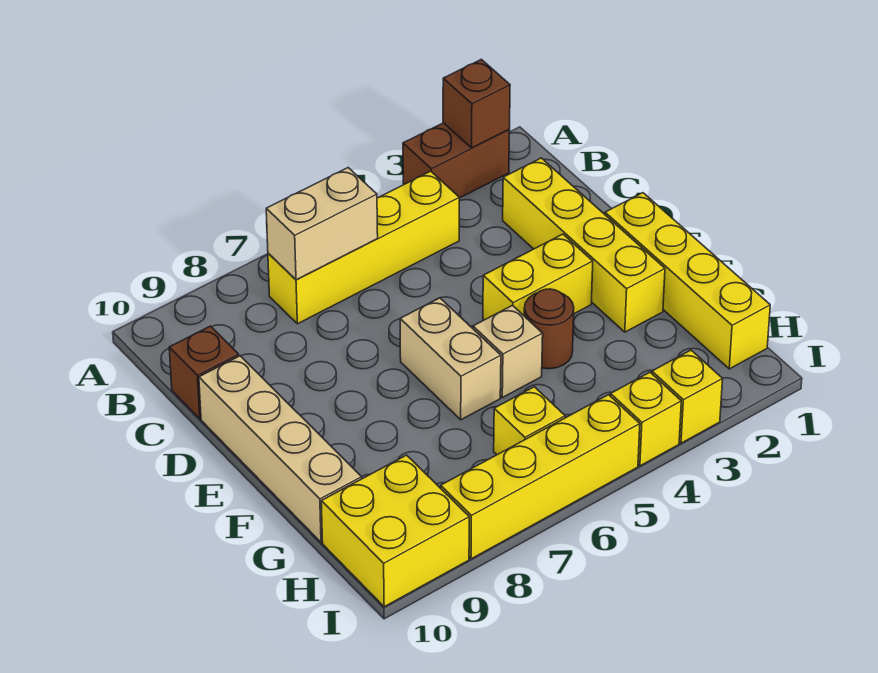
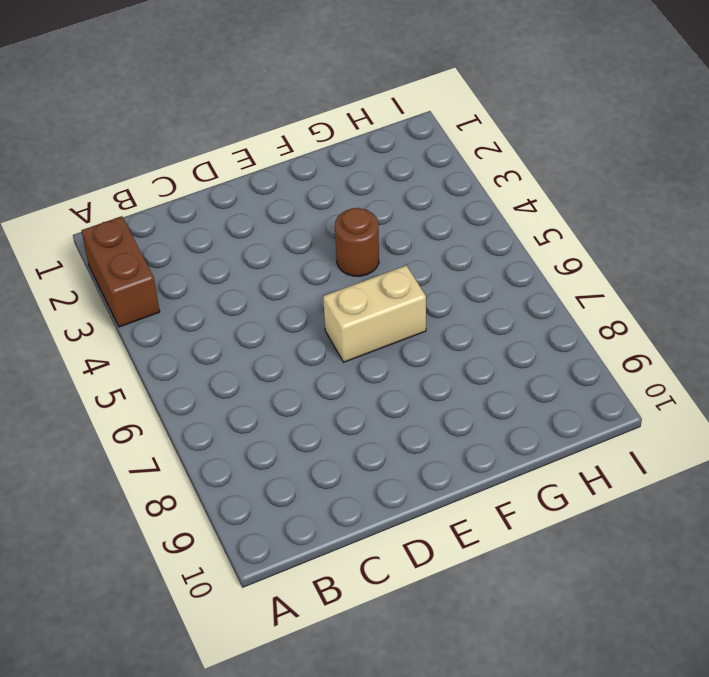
none -> yellow brick B4:B7 level 1
none -> yellow brick C2:F2 level 1
none -> brown brick C10 level 1

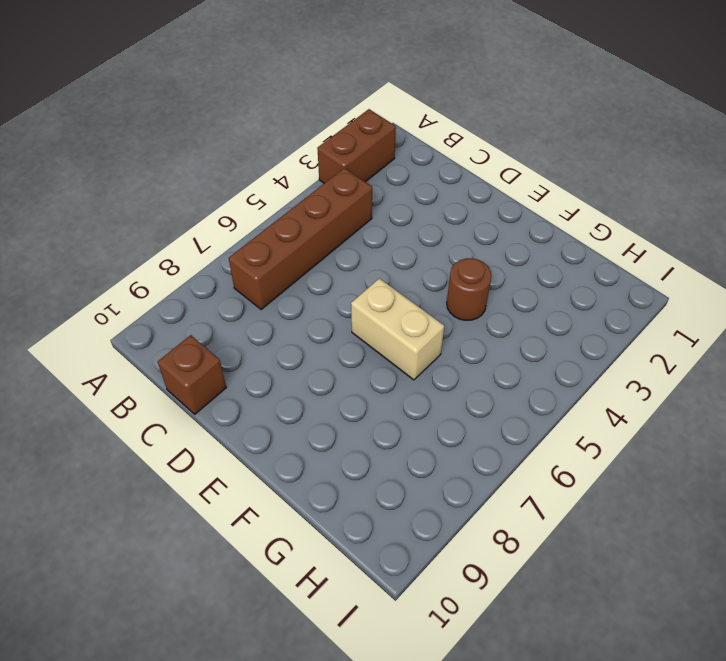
brown brick B4:B7 level 1 -> yellow brick B4:B7 level 1
none -> yellow brick C2:F2 level 1
none -> tan brick D10:G10 level 1
none -> yellow brick E1:H1 level 1

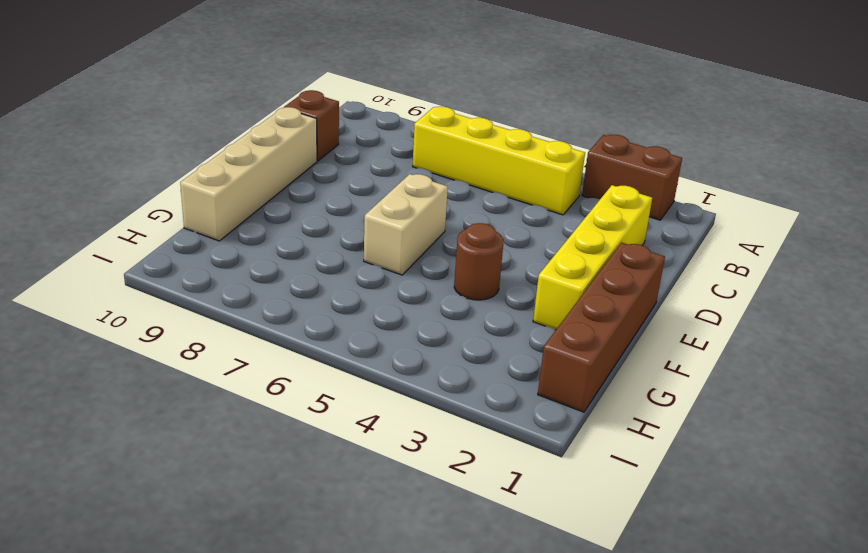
brown brick E1:H1 level 1 -> yellow brick E1:H1 level 1
none -> yellow brick E3:E4 level 1
none -> tan brick F5 level 1
none -> yellow brick H6 level 1

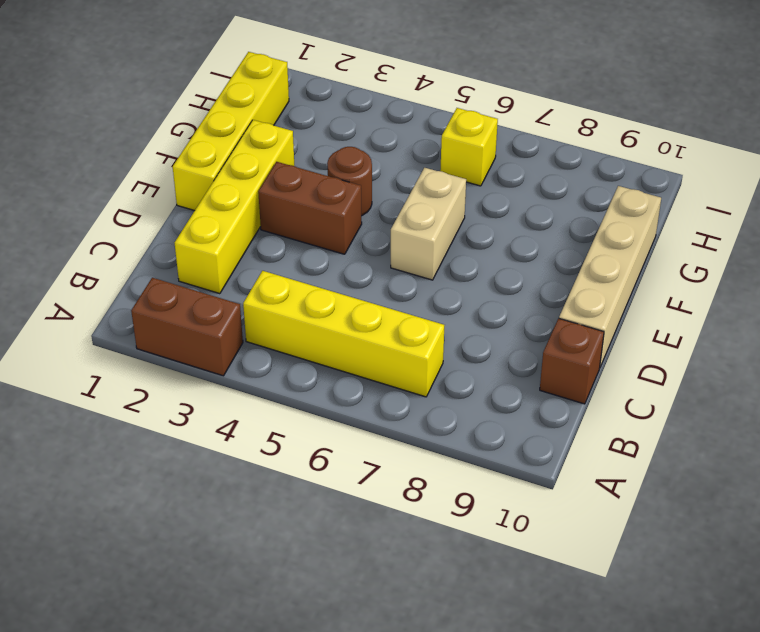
brown brick E3:E4 level 1 -> yellow brick E3:E4 level 1
none -> tan brick F5 level 1
none -> yellow brick H9:I10 level 1
none -> yellow brick I3 level 1

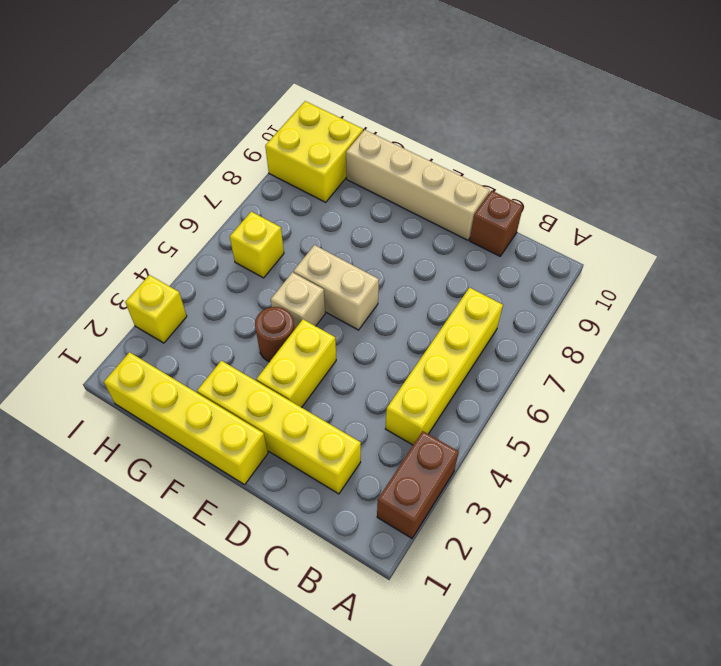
none -> yellow brick I4 level 1
none -> yellow brick I5:I8 level 1
none -> brown brick A2 level 2

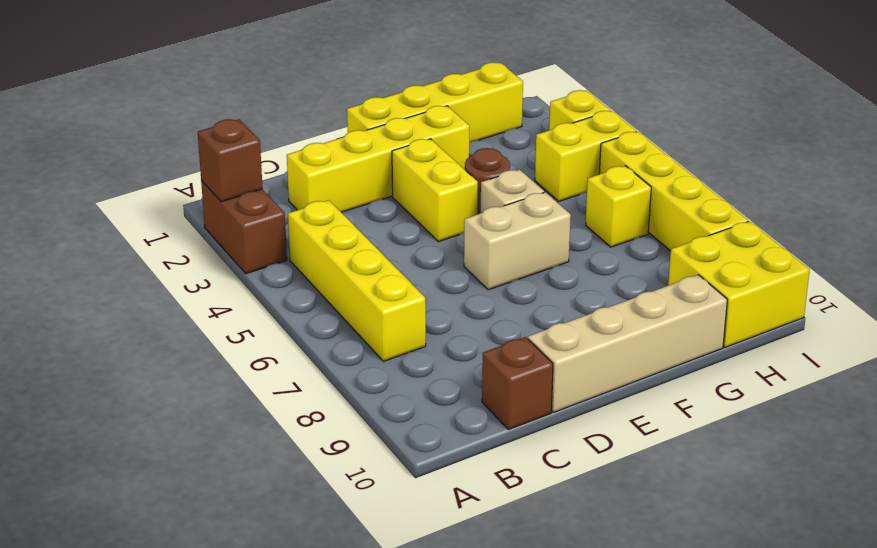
yellow brick H4:I4 level 1 -> yellow brick I4 level 1
none -> tan brick B6:B7 level 2

